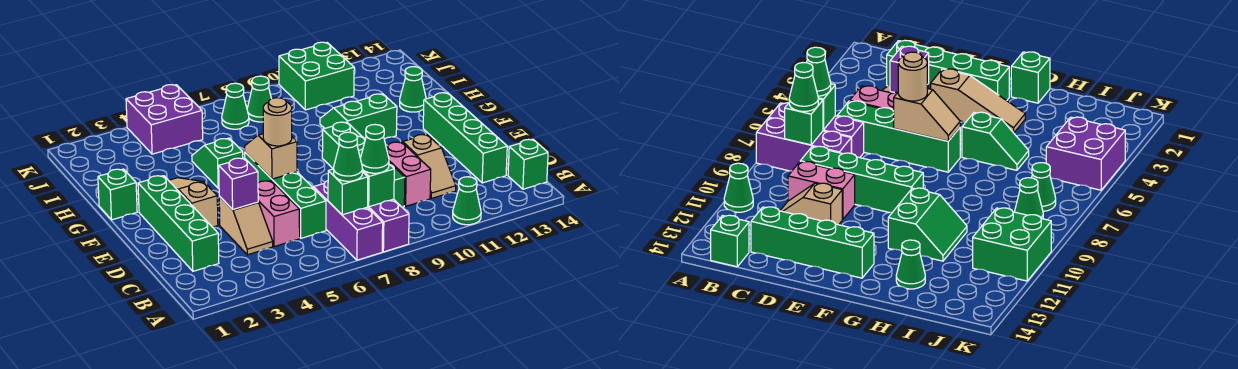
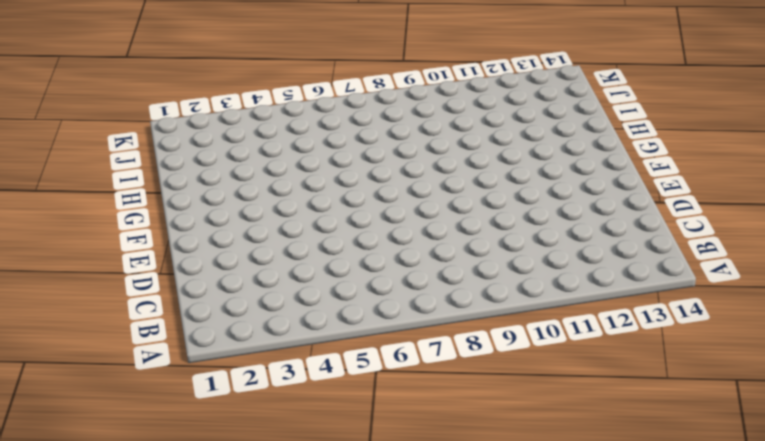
none -> purple brick A7:C7 level 1
none -> purple brick A8:C8 level 1
none -> green cone A11 level 1

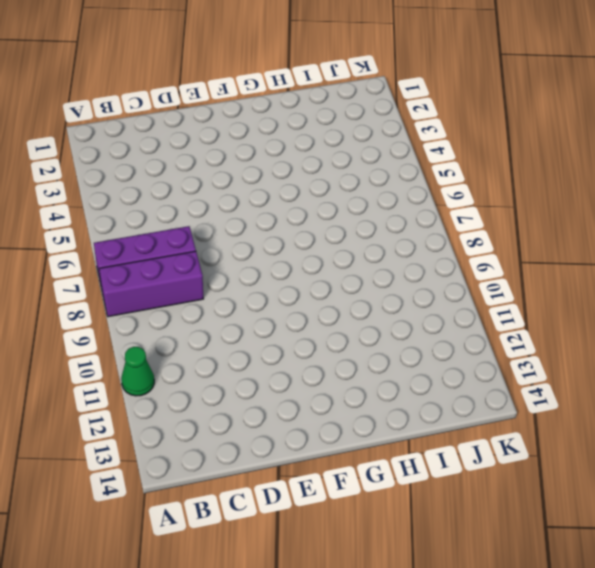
none -> green brick B14 level 1
none -> green brick C2:F2 level 1
none -> tan slope C4:D4 level 1 top D

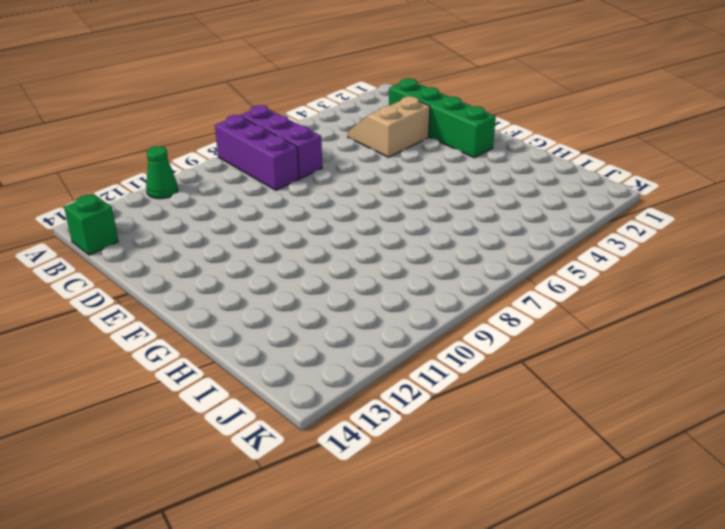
tan slope C3:D4 level 1 top D -> tan slope C4:D4 level 1 top D
none -> pink brick C5:D5 level 1
none -> green brick C6:F6 level 1
none -> green brick C9:F9 level 1

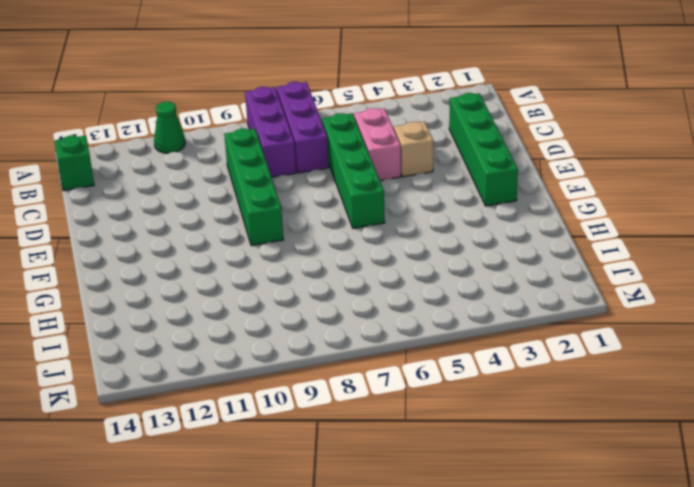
none -> pink brick C10:D10 level 1
none -> tan slope C11:D11 level 1 top D
none -> green brick C13:F13 level 1

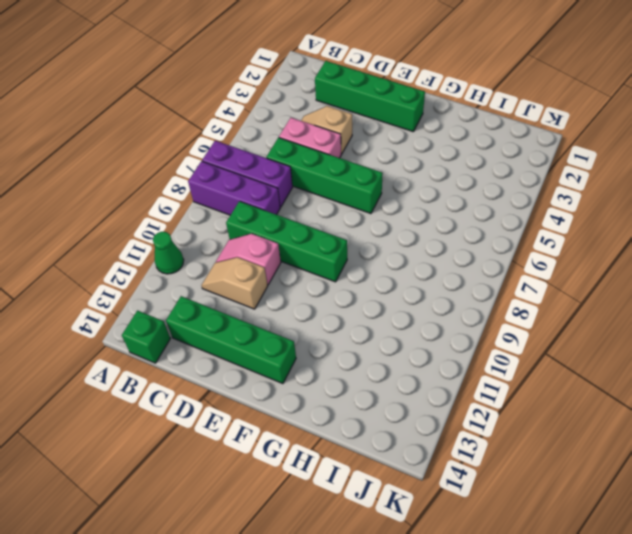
pink slope C10:D10 level 1 top D -> pink brick C10:D10 level 1
none -> tan slope E3:G3 level 1 top E
none -> green brick G1 level 1
none -> green slope G5:H5 level 1 top G

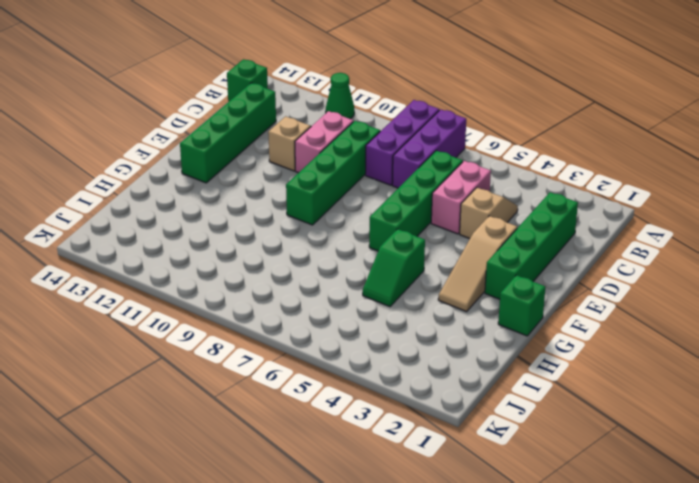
none -> green slope G10:H11 level 1 top G
none -> green cone H13 level 1
none -> purple brick J4:K5 level 1

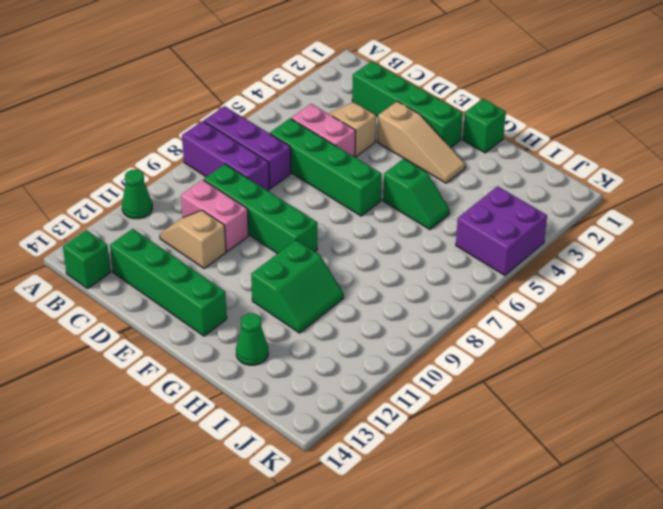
none -> green cone J7 level 1
none -> green cone J8 level 1
none -> green brick J10:K11 level 1

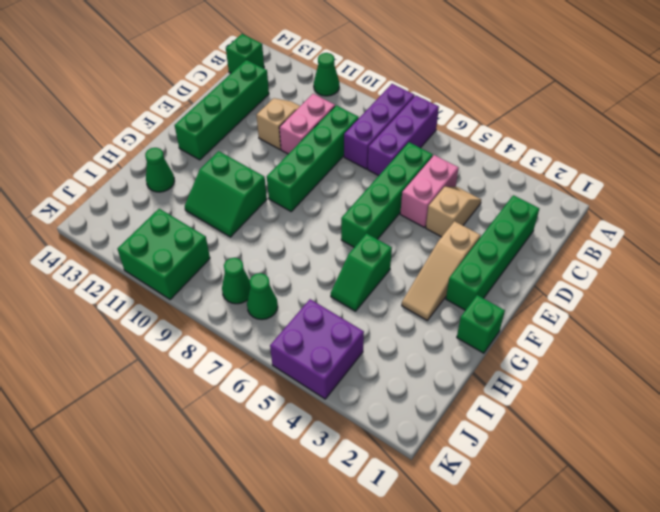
none -> green brick B7 level 2
none -> green brick B8 level 2
none -> purple brick D4 level 2

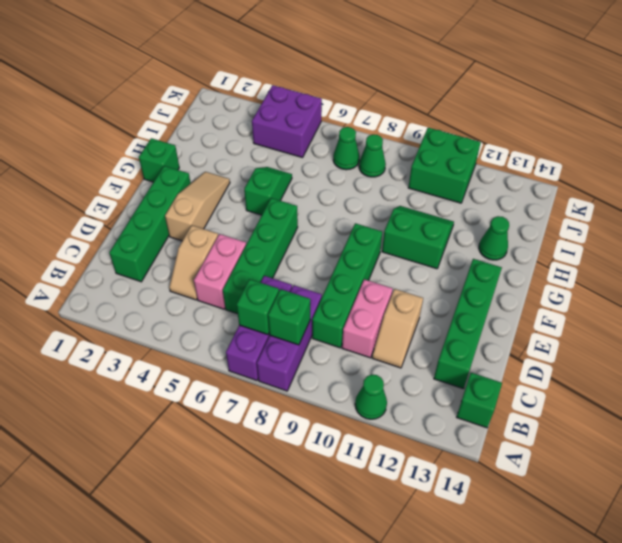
none -> purple brick D4 level 2
none -> tan slope E6:F6 level 2 top E
none -> green cone B7 level 3

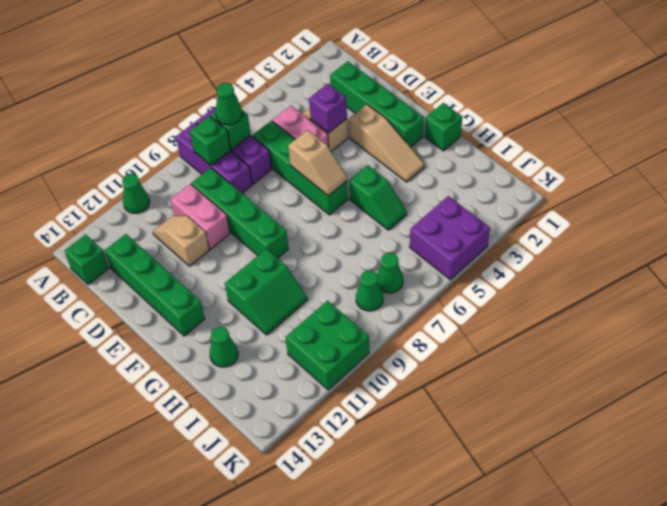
none -> green cone B8 level 3
none -> tan round brick E6 level 3

